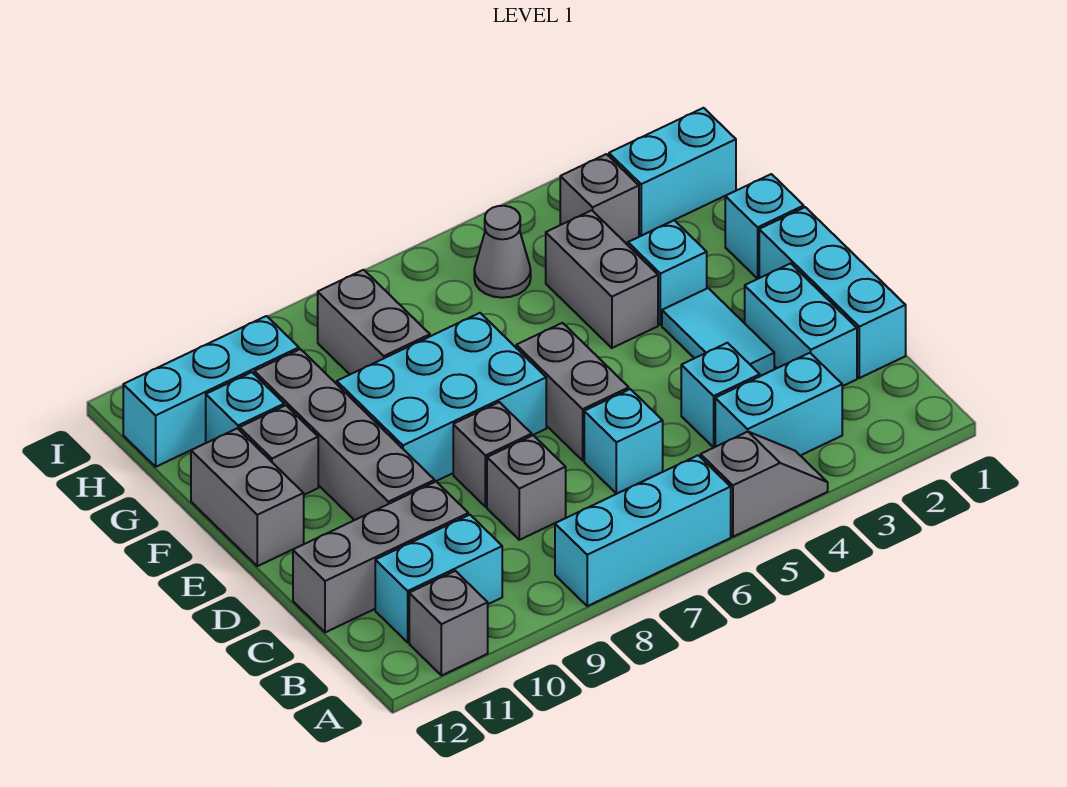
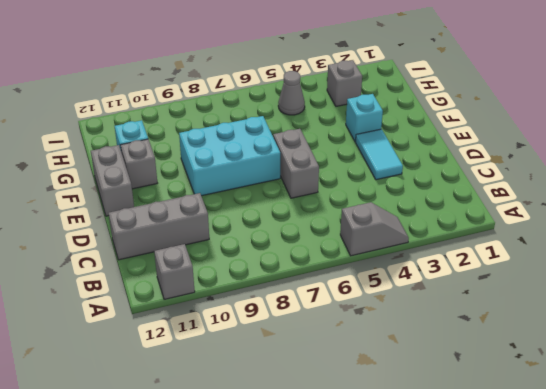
none -> cyan brick A6:A8 level 1
none -> cyan brick B3:B4 level 1
none -> cyan brick B10:B11 level 1

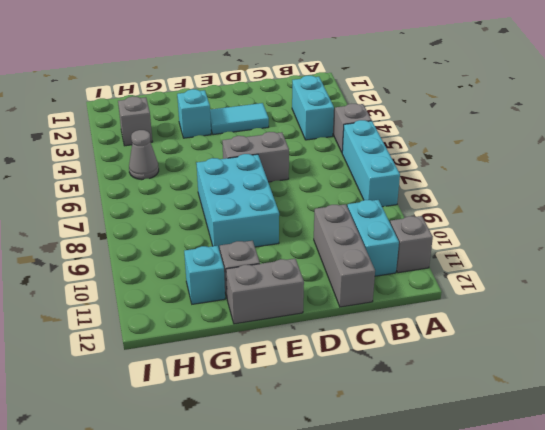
none -> cyan brick C1:E1 level 1
none -> cyan brick C2:D2 level 1
none -> cyan brick C4 level 1

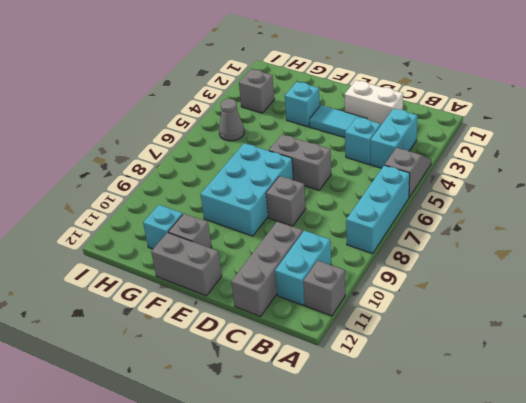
white brick C2:D2 level 1 -> cyan brick C2:D2 level 1
none -> cyan brick C1:E1 level 1
none -> cyan brick C6 level 1
none -> grey brick C8 level 1

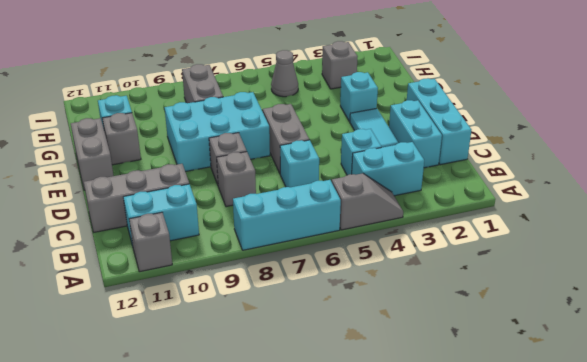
none -> grey brick D10:G10 level 1
none -> cyan brick F1 level 1
none -> grey brick F4:G4 level 1

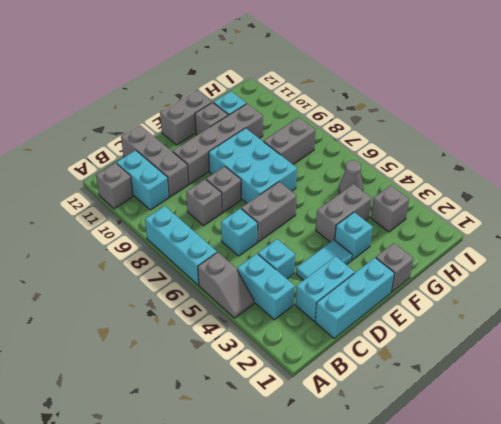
grey brick F1 level 1 -> cyan brick F1 level 1
none -> cyan brick H1:H2 level 1
none -> cyan brick H10:H12 level 1

